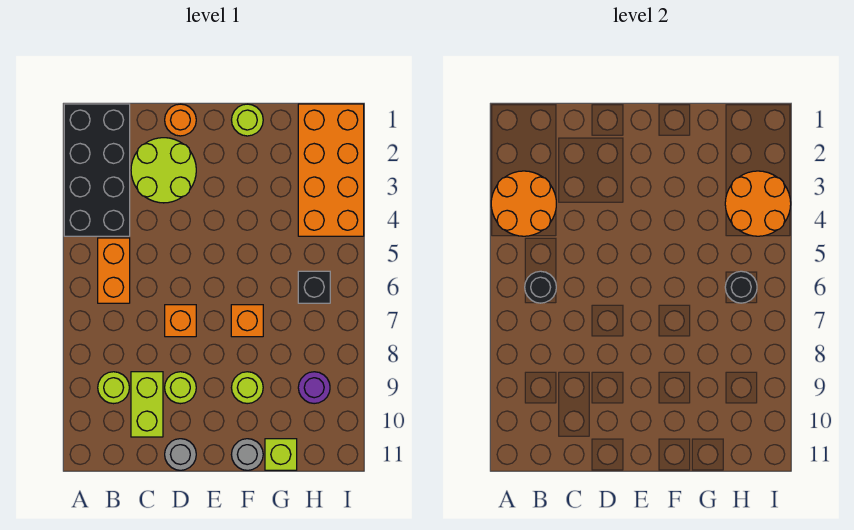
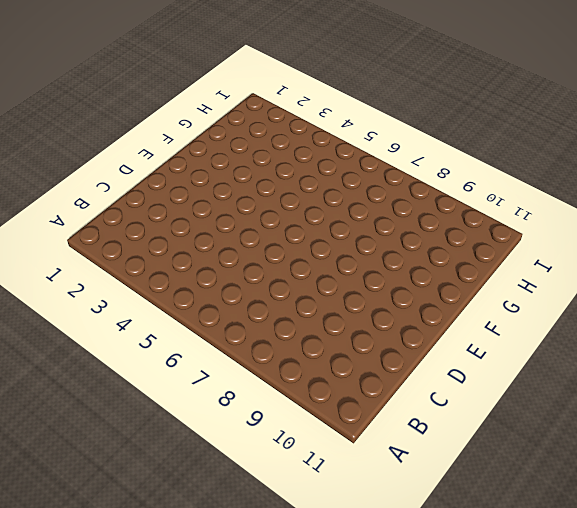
none -> black brick A1:B4 level 1
none -> orange brick B5:B6 level 1
none -> lime round brick B9 level 1

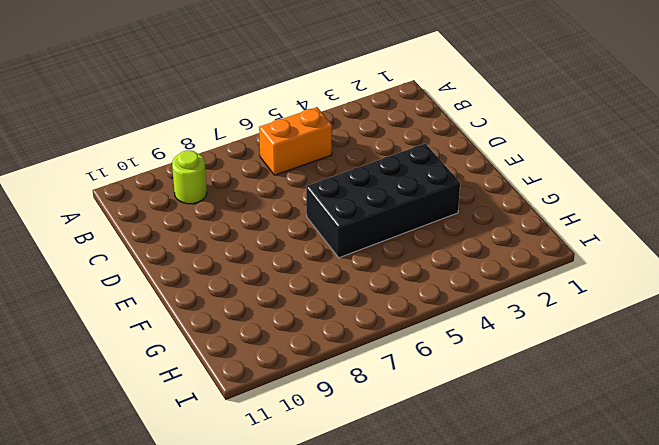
black brick E3:F6 level 1 -> black brick A1:B4 level 1
none -> lime round brick C2:D3 level 1
none -> lime brick C9:C10 level 1
none -> orange round brick D1 level 1

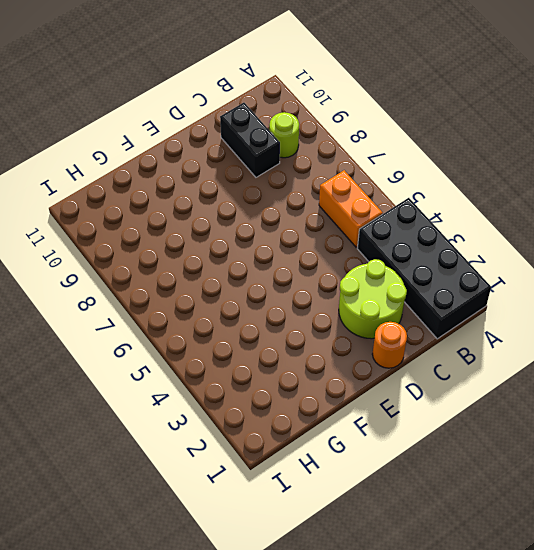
black brick C9:C10 level 1 -> lime brick C9:C10 level 1
none -> orange brick D7 level 1
none -> lime round brick D9 level 1
none -> grey round brick D11 level 1

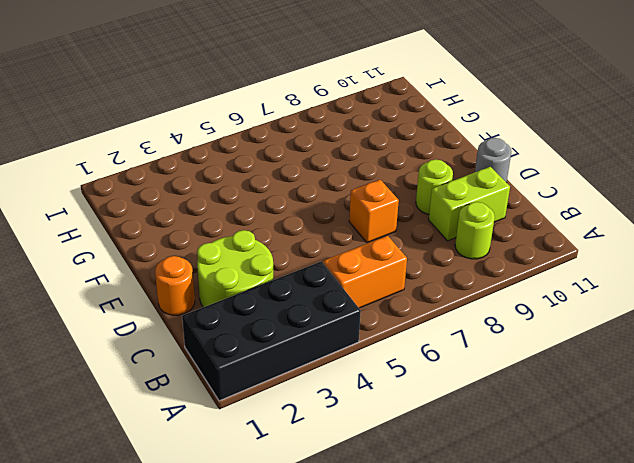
none -> lime round brick F1 level 1
none -> orange brick F7 level 1
none -> lime round brick F9 level 1

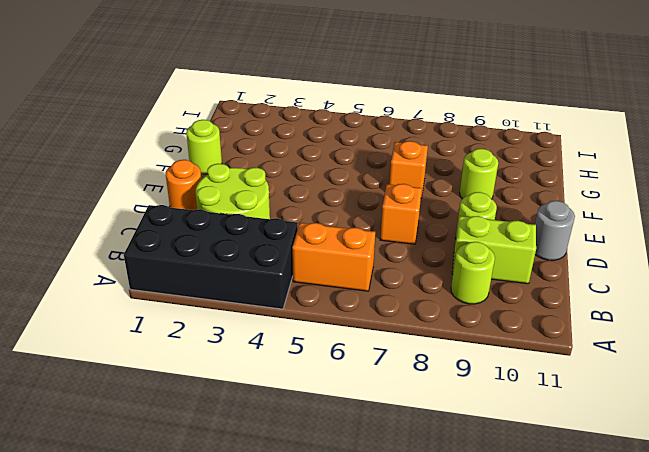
none -> grey round brick F11 level 1
none -> lime brick G11 level 1
none -> orange brick H1:I4 level 1

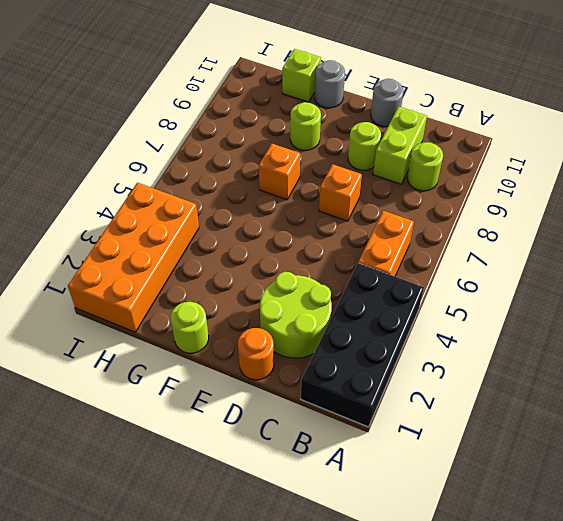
none -> black brick H6 level 1
none -> purple round brick H9 level 1
none -> orange round brick A3:B4 level 2

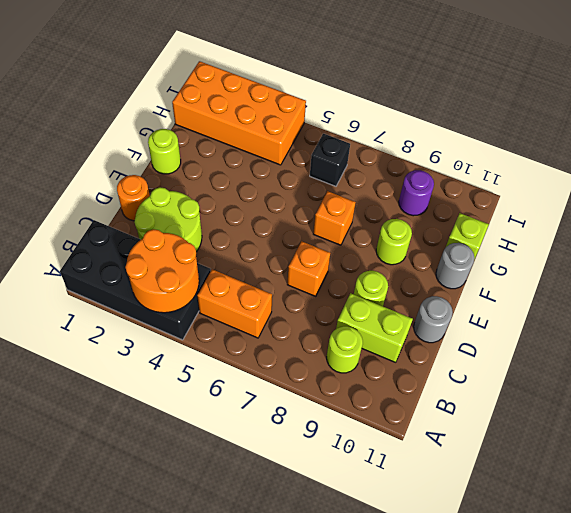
none -> black round brick B6 level 2
none -> orange round brick H3:I4 level 2
none -> black round brick H6 level 2

